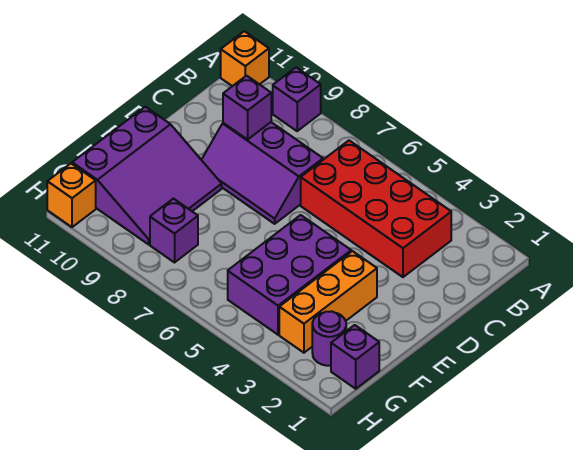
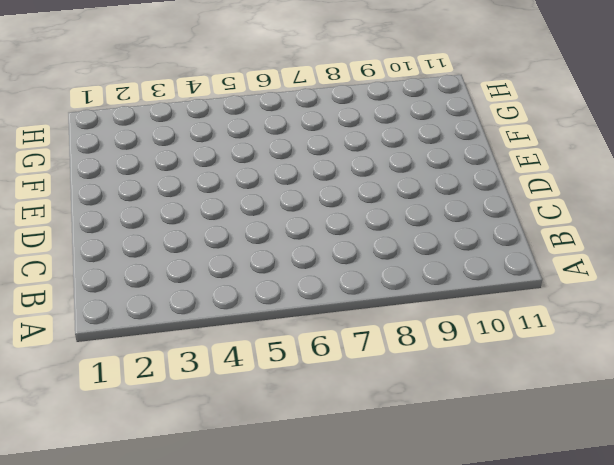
none -> purple brick A9 level 1
none -> orange brick A11 level 1
none -> red brick B3:C6 level 1

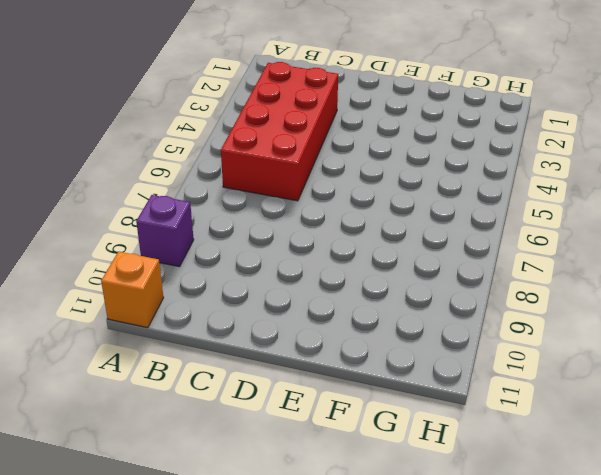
none -> purple slope C7:D9 level 1 top C
none -> orange brick E3:G3 level 1
none -> purple brick E4:G5 level 1

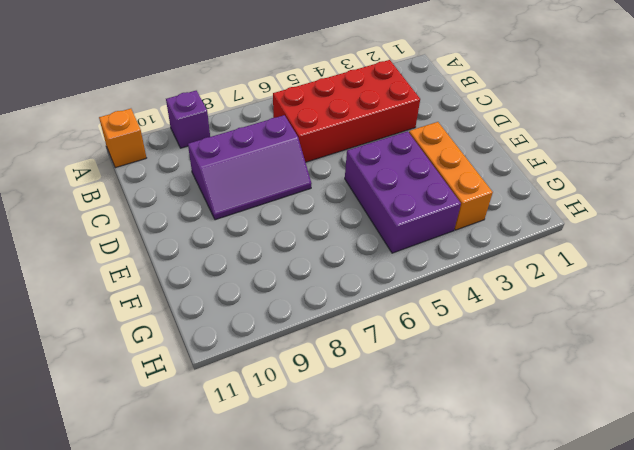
none -> purple slope E9:G11 level 1 top 11
none -> purple brick G1 level 1
none -> purple round brick G2 level 1

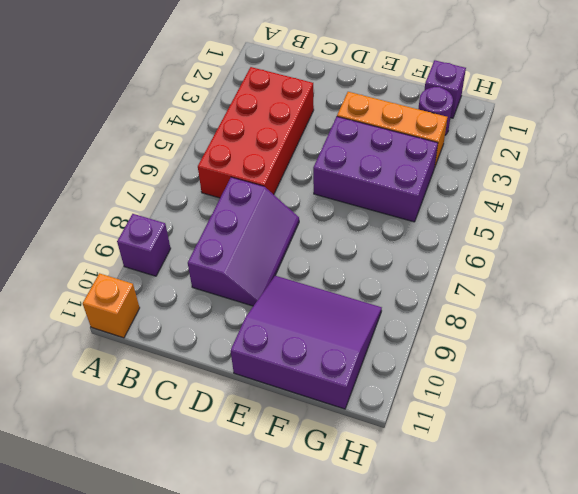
none -> purple brick G8 level 1
none -> orange brick H11 level 1
none -> purple brick C9 level 2

